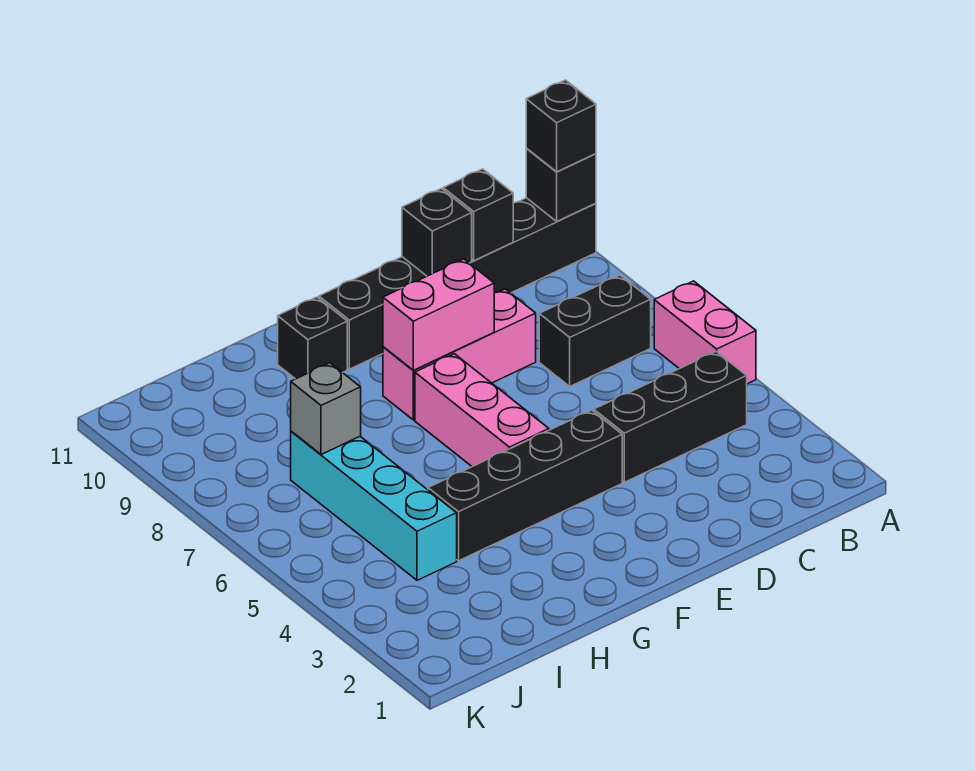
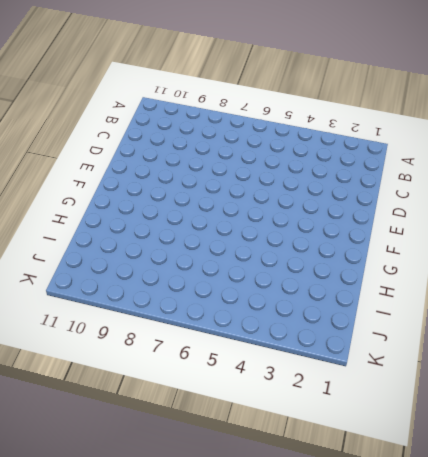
none -> pink brick A5:A6 level 1
none -> black brick A10:F10 level 1
none -> black brick B4:D4 level 1

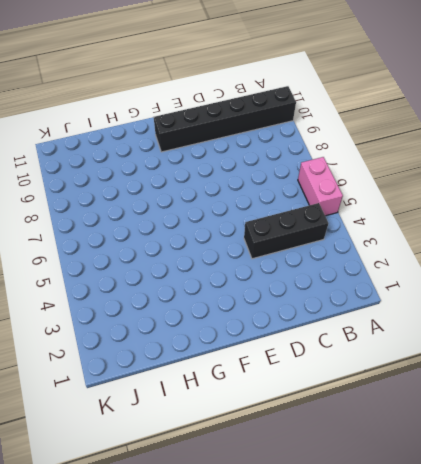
none -> black brick B7:C7 level 1
none -> pink brick D8:F8 level 1
none -> black brick E4:H4 level 1

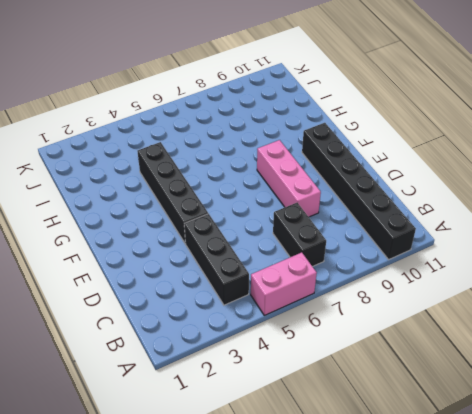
none -> pink brick F5:F7 level 1
none -> black brick G10 level 1
none -> cyan brick I4:I7 level 1

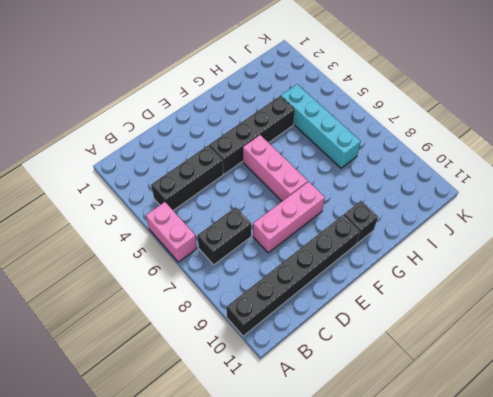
none -> black brick A10 level 2
none -> black brick C10 level 2
none -> black brick D10 level 2

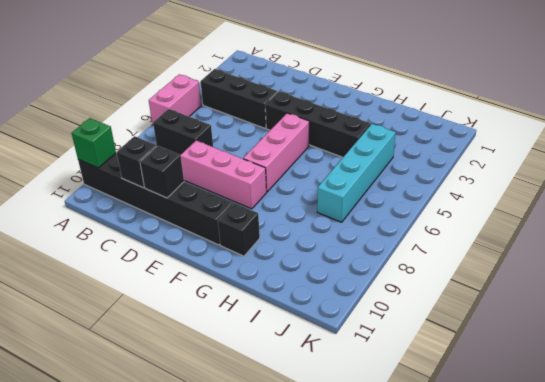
green brick A10 level 2 -> black brick A10 level 2
none -> pink brick E8:F8 level 2
none -> grey brick I7 level 2
none -> black brick A10 level 3

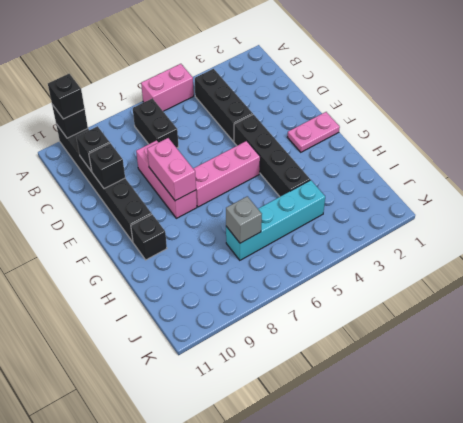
pink plate F1:F2 level 1 -> none

